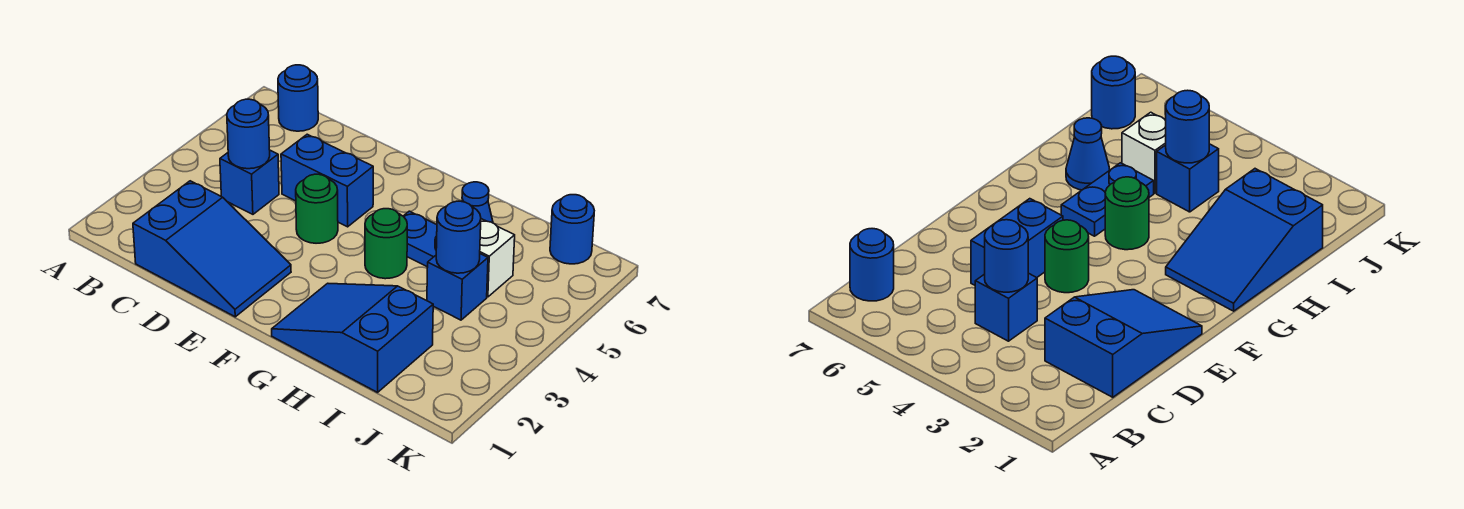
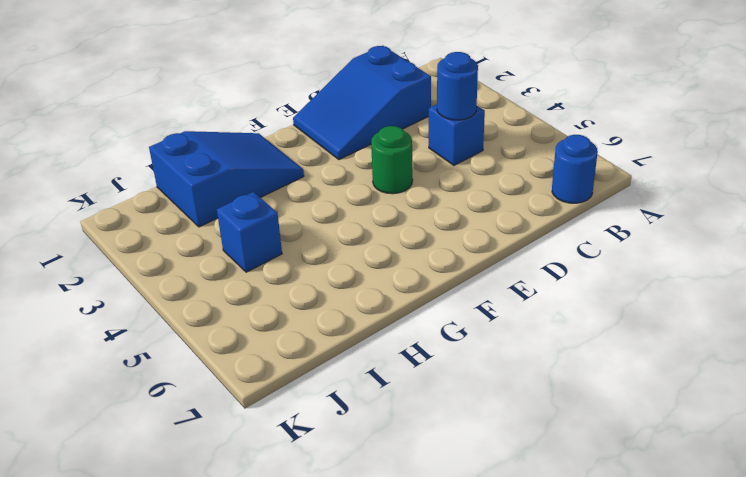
none -> blue brick D5:E5 level 1
none -> green round brick G4 level 1
none -> blue plate G5:H5 level 1

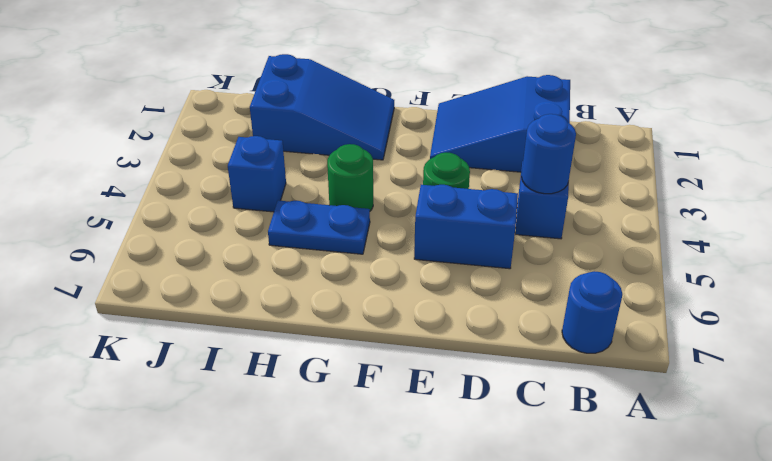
none -> blue cone H6 level 1
none -> white brick I5 level 1
none -> blue round brick J7 level 1

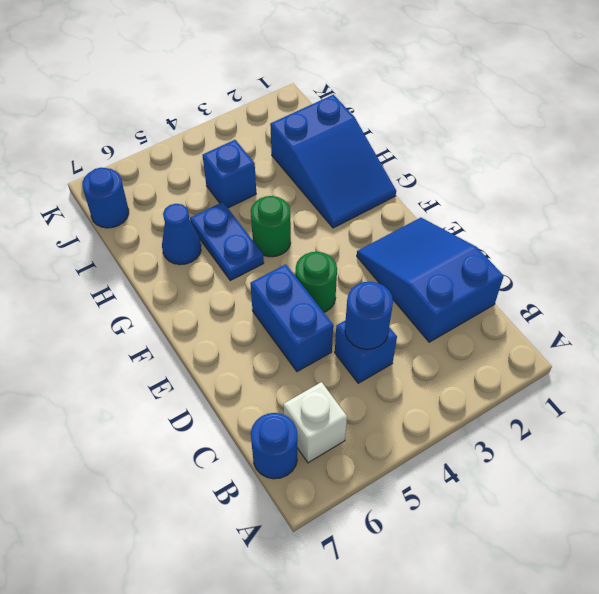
white brick B6 level 1 -> white brick I5 level 1
none -> blue round brick I4 level 2

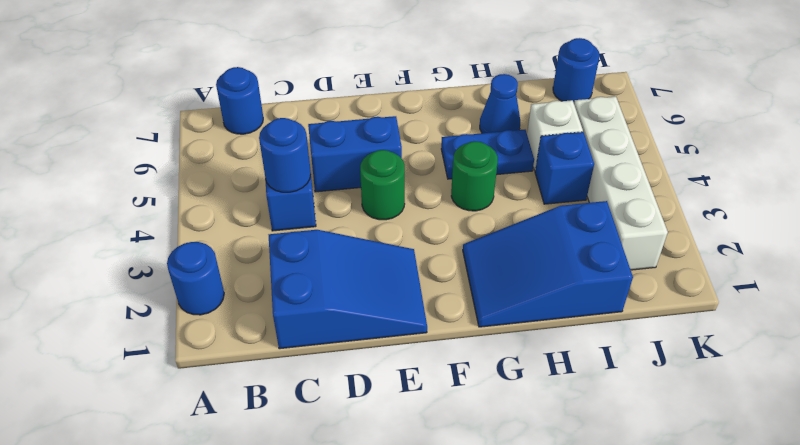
blue round brick A2 level 1 -> blue round brick I4 level 2
white brick J2:J5 level 1 -> none

